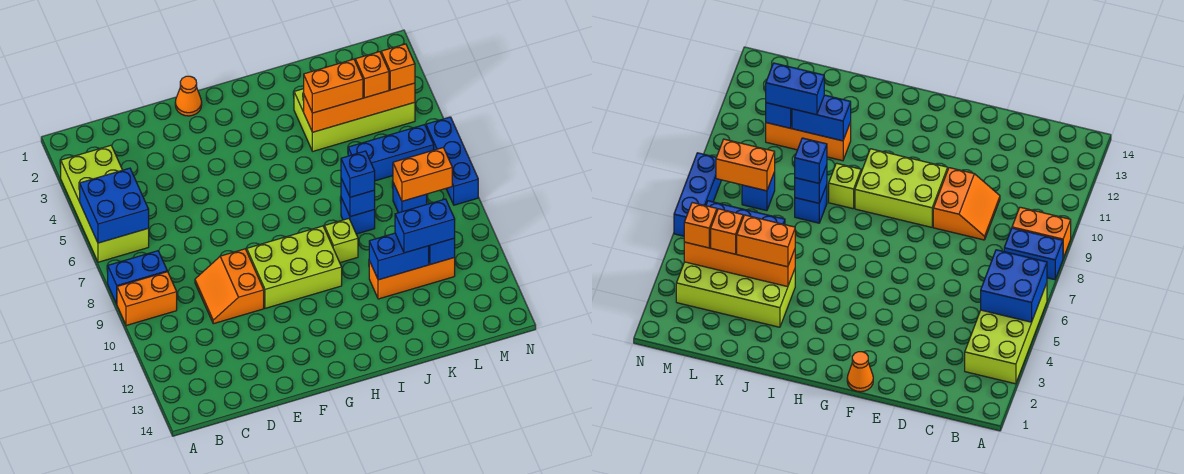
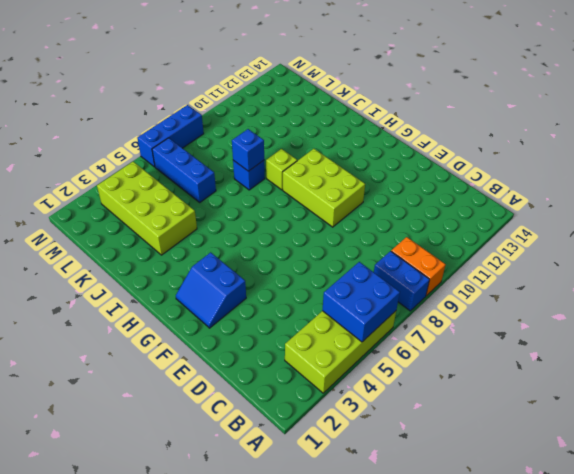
blue slope F2:G3 level 1 top 3 -> none
none -> orange slope D9:E10 level 1 top E
none -> orange cone F1 level 1
none -> orange brick J11:L11 level 1

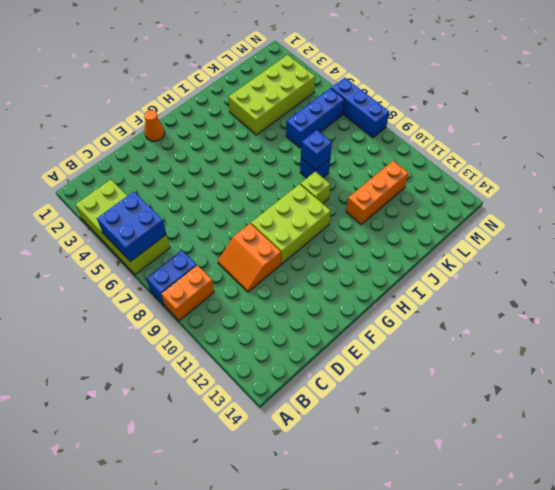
none -> blue brick L8 level 1
none -> orange brick J4:M4 level 2
none -> blue brick J11:K11 level 2

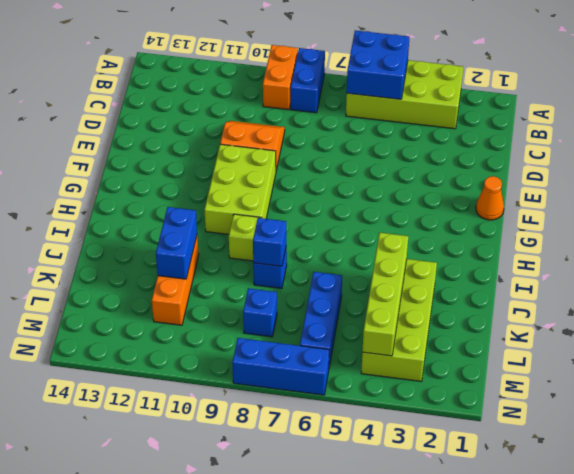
lime brick J4:M4 level 2 -> orange brick J4:M4 level 2
none -> orange brick L8:M8 level 2
none -> blue brick L11 level 2
none -> orange brick J4:K4 level 3

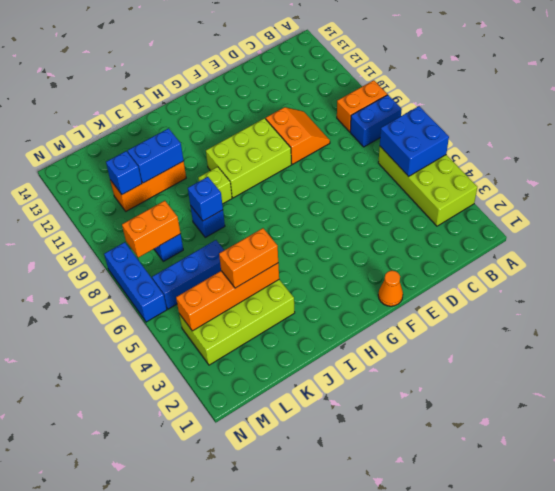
none -> blue brick J8 level 3
none -> blue brick K11:L11 level 3
none -> orange brick L4 level 3

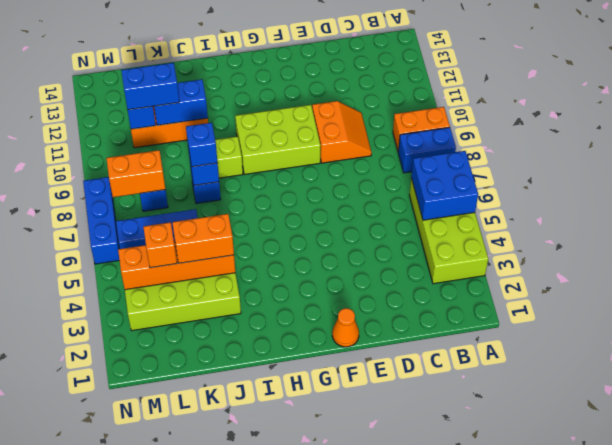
none -> orange brick M4 level 3

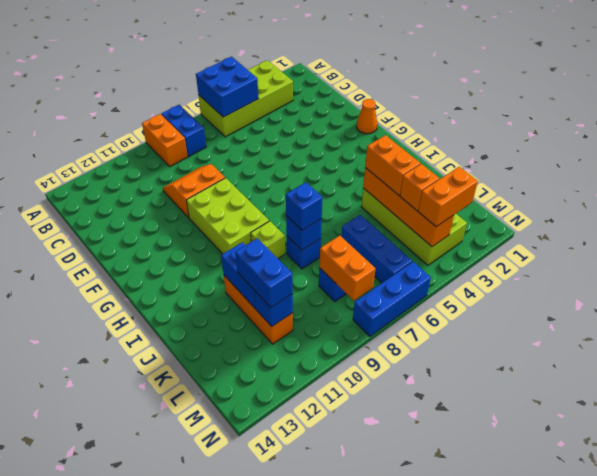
orange brick M3:M4 level 3 -> orange brick M4 level 3

